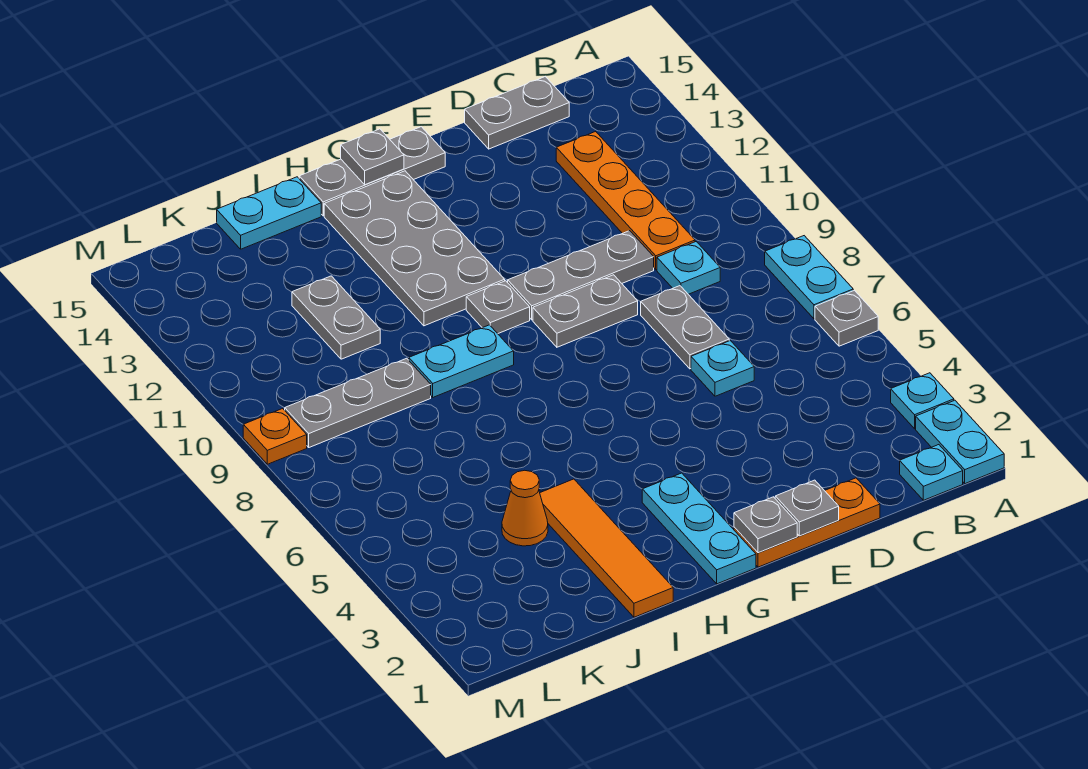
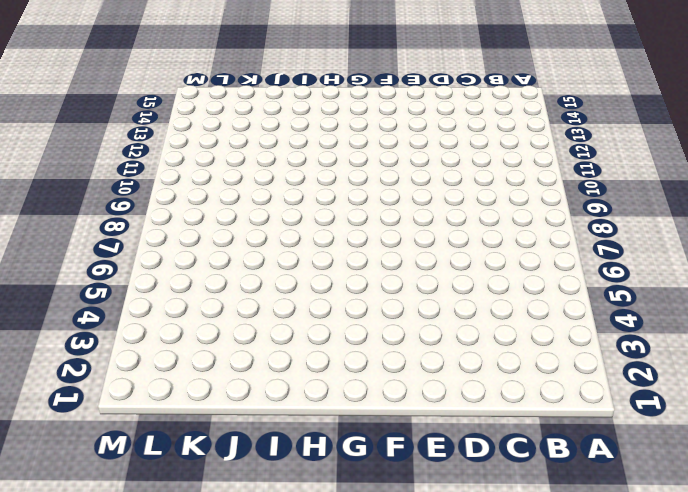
none -> cyan plate A1:A2 level 1
none -> cyan plate A3 level 1
none -> grey plate A6 level 1

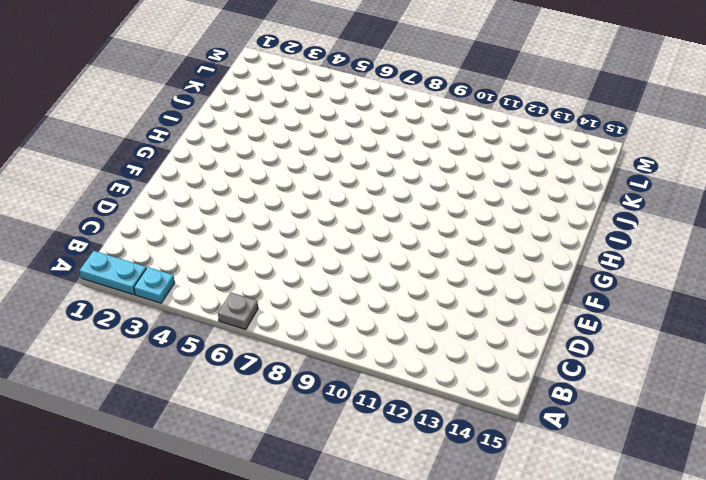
none -> cyan plate A7:A8 level 1
none -> cyan plate B1 level 1
none -> cyan plate C9 level 1

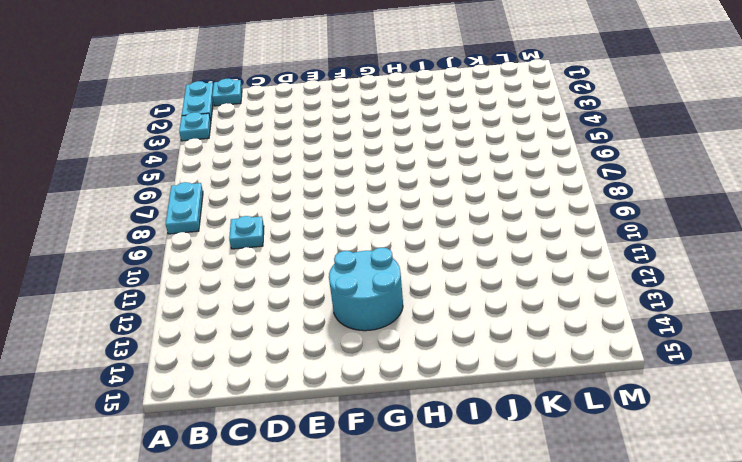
cyan round brick F12:G13 level 1 -> grey plate G11:H14 level 1
none -> grey plate A6 level 1
none -> orange plate C10:C13 level 1
none -> grey plate C15:D15 level 1

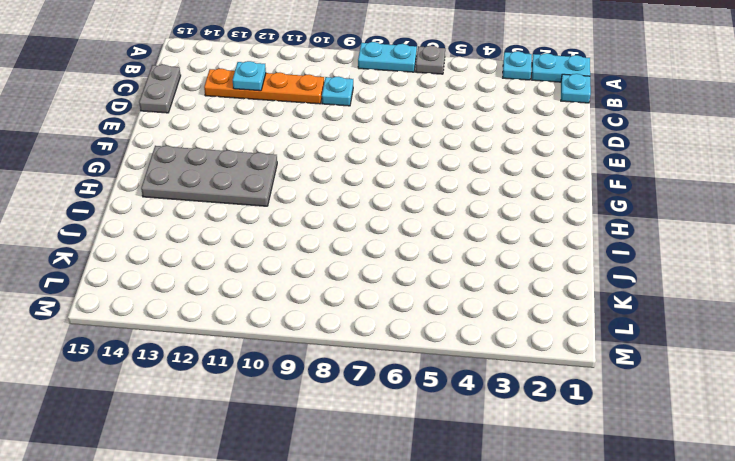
cyan plate C12 level 2 -> cyan plate D6 level 1
none -> orange plate D1:F1 level 1
none -> grey plate D7:D8 level 1
none -> grey plate D10:F10 level 1

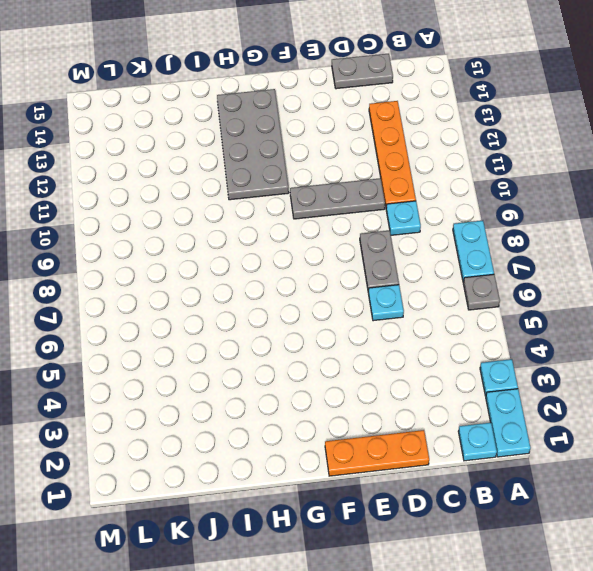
none -> grey plate E9:F9 level 1
none -> grey plate F15:H15 level 1
none -> cyan plate G1:G3 level 1

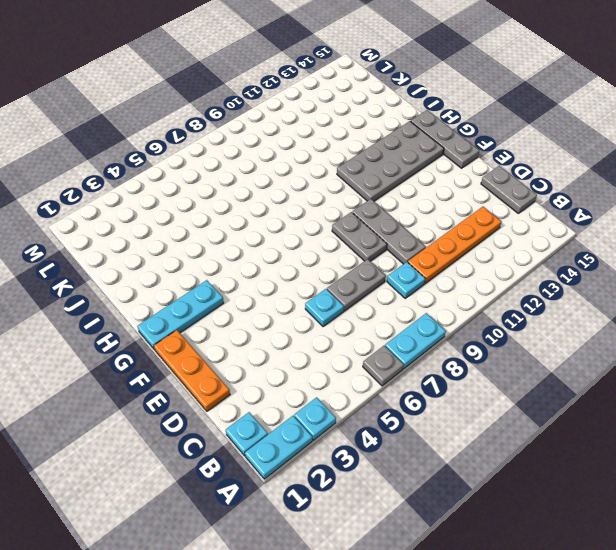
none -> grey plate G10 level 1
none -> cyan plate H9:I9 level 1
none -> orange tile I1:I4 level 1

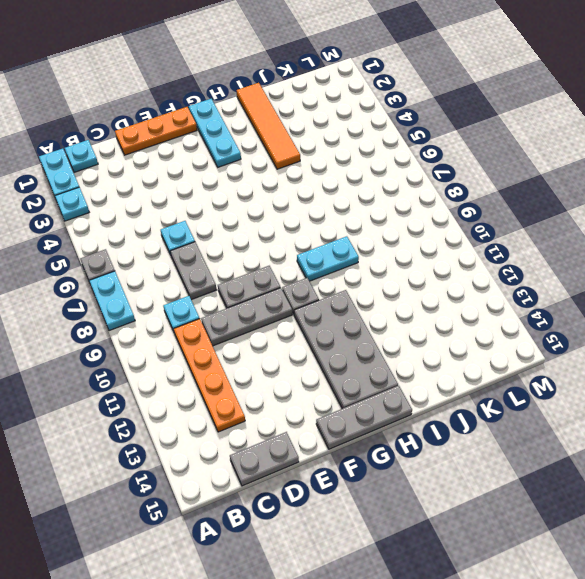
none -> cyan plate I15:J15 level 1
none -> orange cone J4 level 1
none -> grey plate J9:L9 level 1

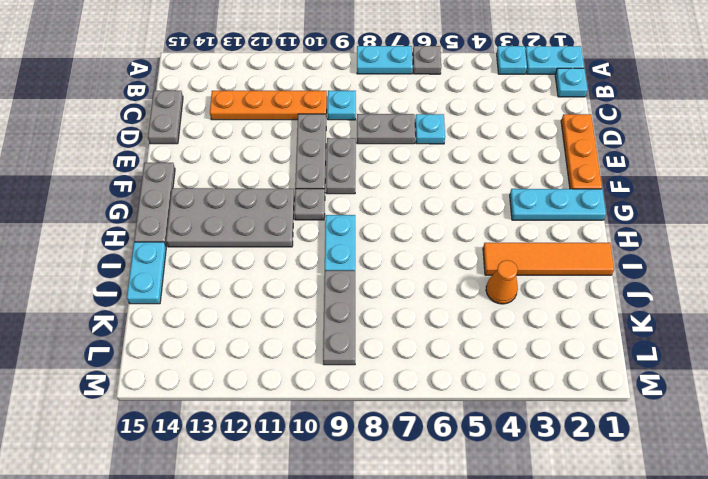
none -> grey plate J11:J12 level 1
none -> orange plate M9 level 1
none -> grey plate E1 level 2

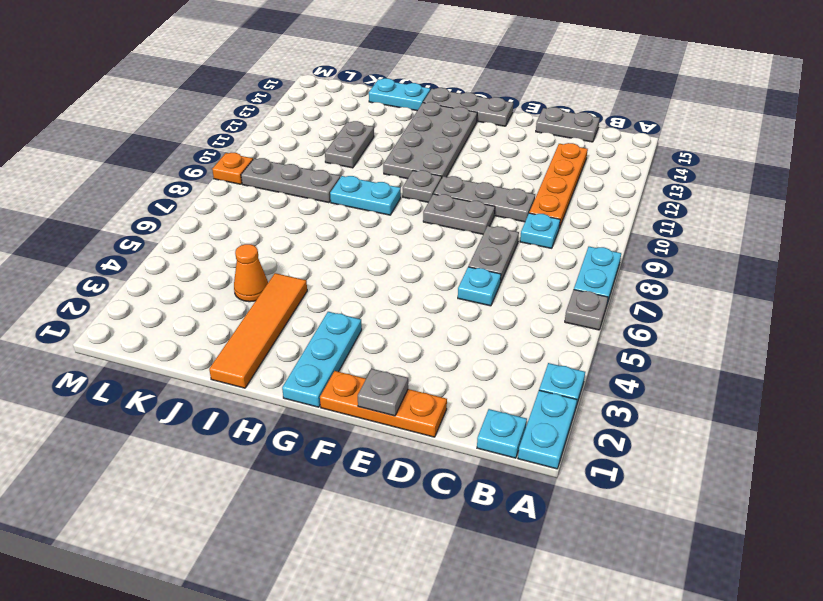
none -> grey plate F1 level 2
none -> grey plate G15 level 2

